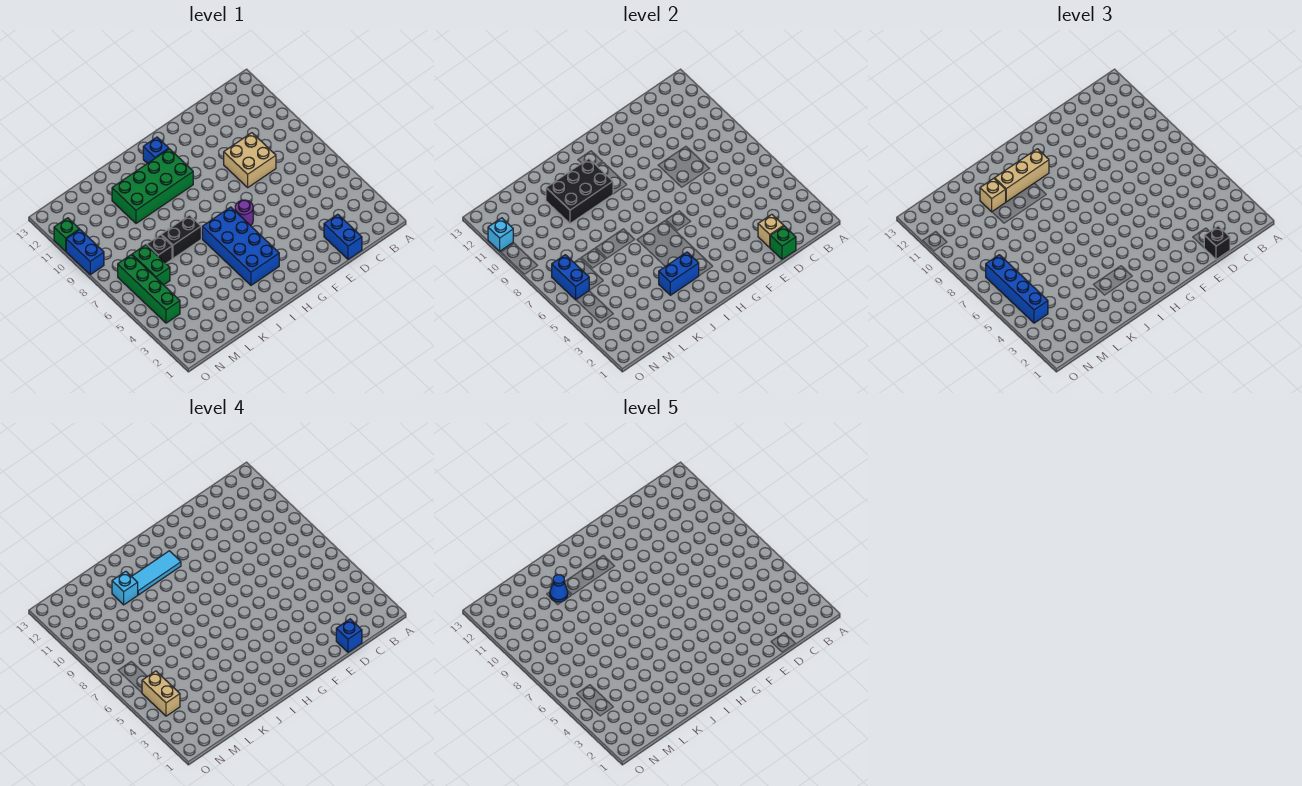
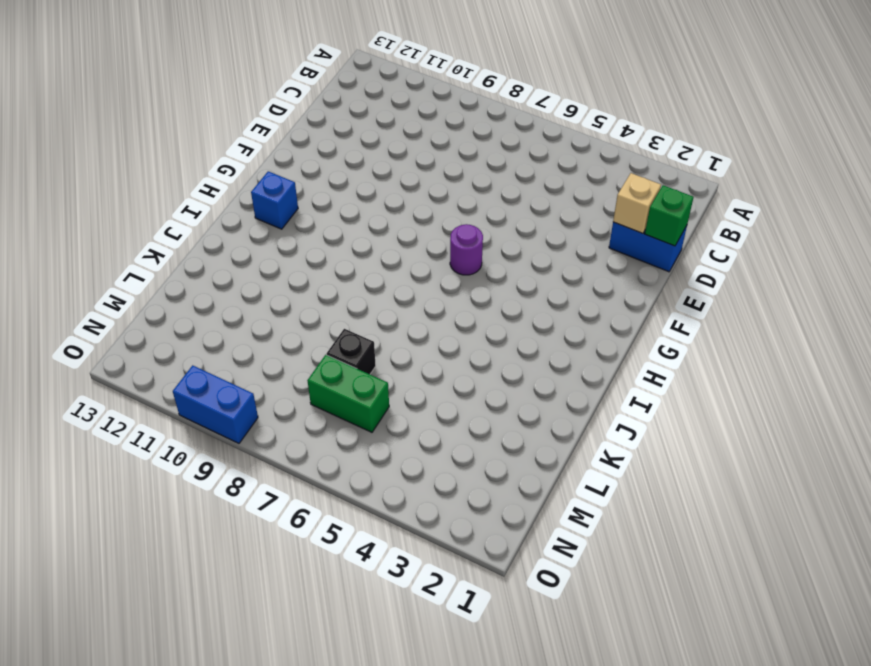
none -> tan brick D8:E9 level 1
none -> blue brick H3:I6 level 1
none -> green brick H10:K11 level 1

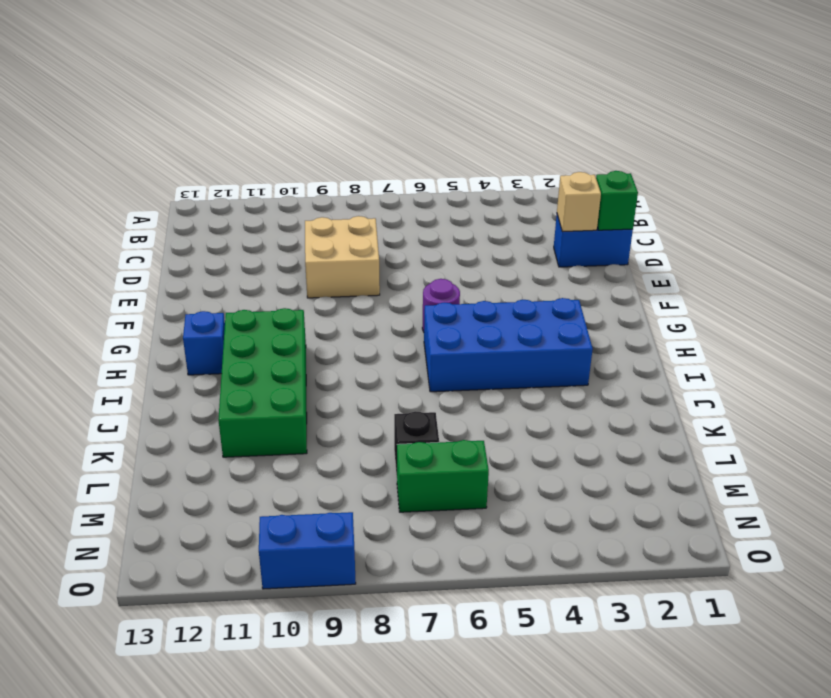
none -> black brick J7:K7 level 1
none -> green brick N4:N7 level 1
none -> green brick O11 level 1

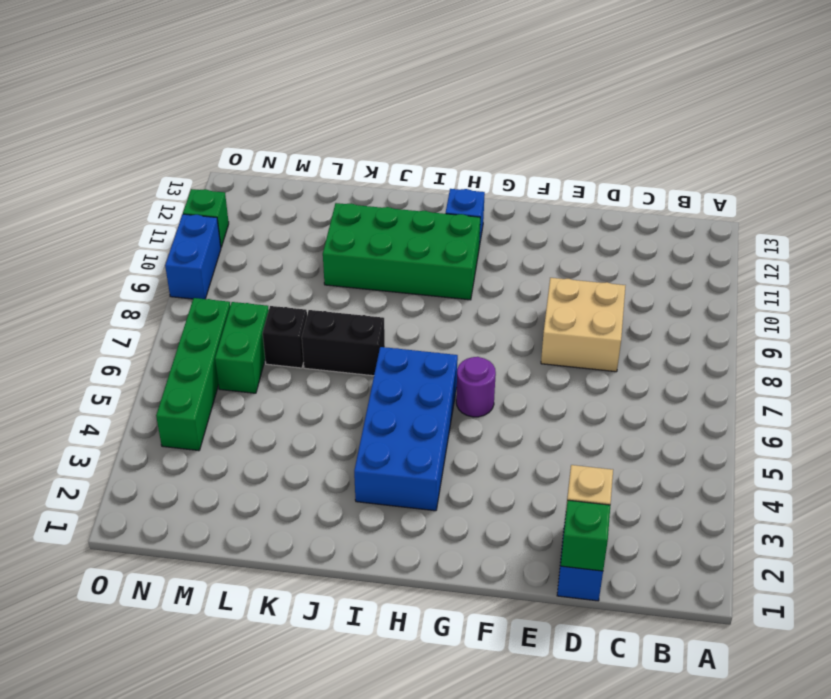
none -> blue brick I3:J3 level 2
none -> black brick I10:K11 level 2
none -> blue brick N6:N7 level 2

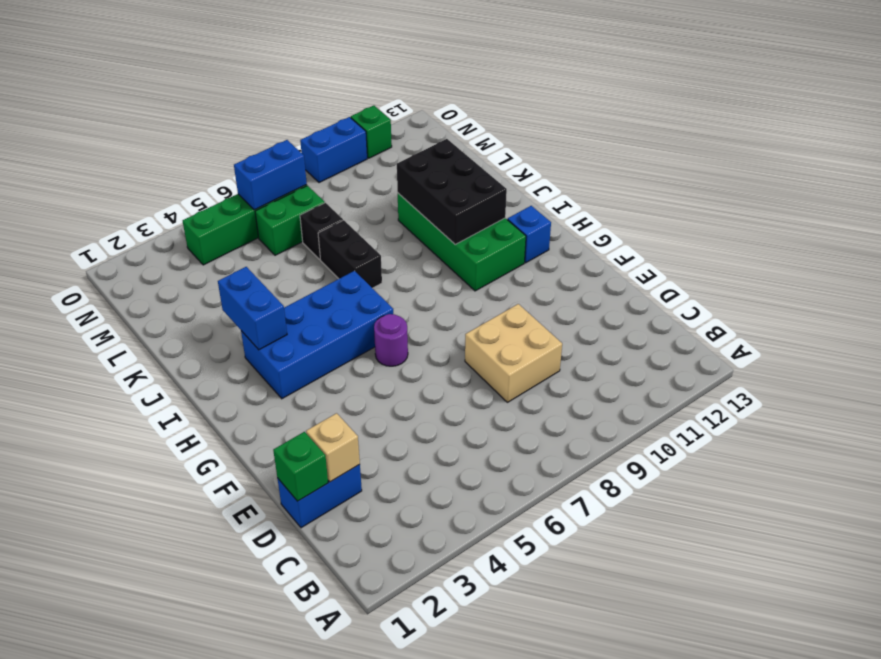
none -> cyan brick O11 level 2
none -> black brick D1 level 3
none -> tan brick H11:J11 level 3

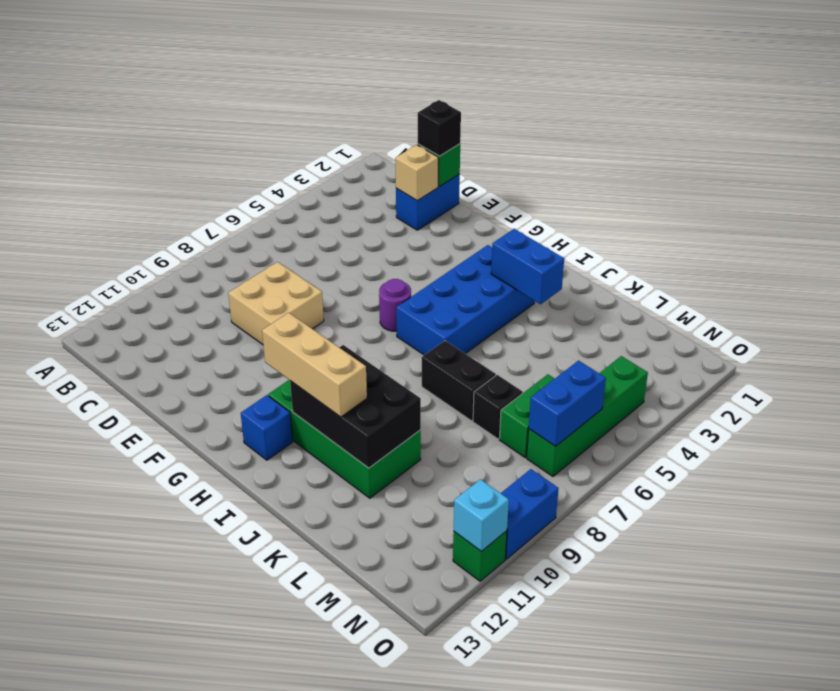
none -> tan brick K11 level 3
none -> blue brick N4:N7 level 3
none -> blue brick D1 level 4

